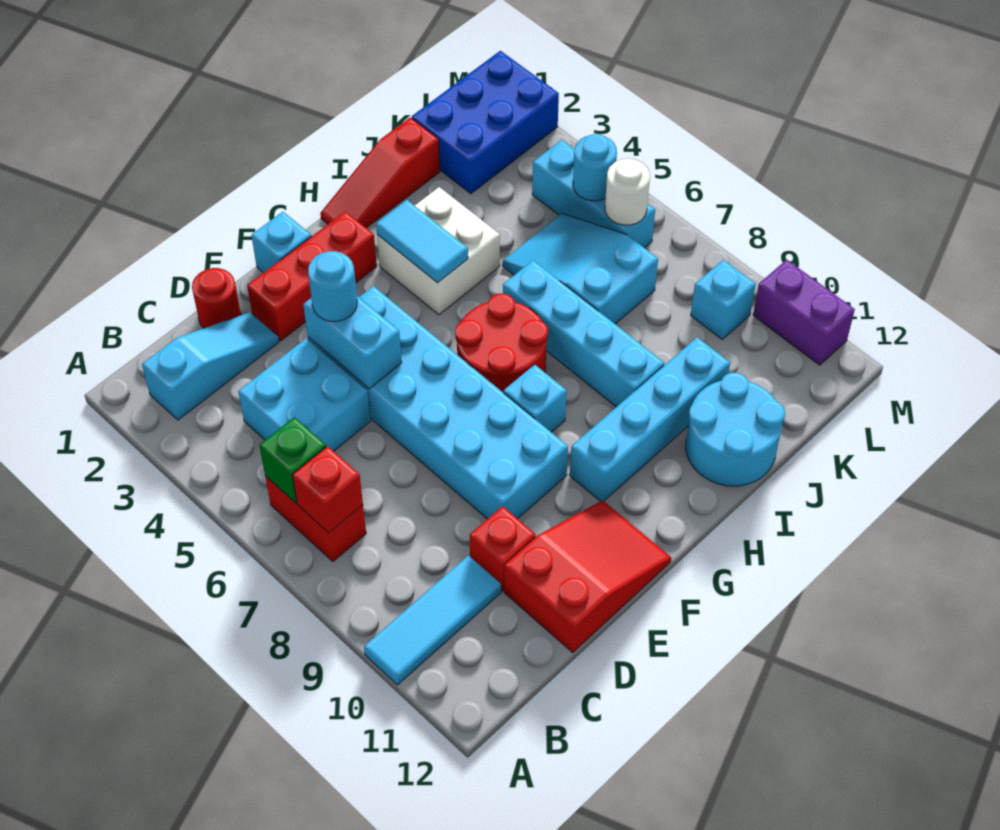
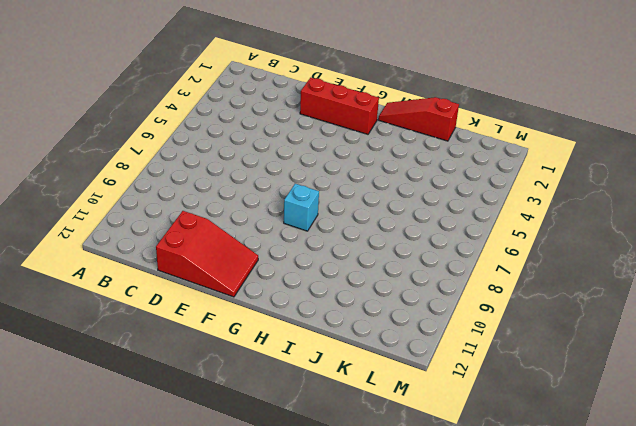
none -> cyan tile A10:C10 level 1
none -> cyan slope B2:D2 level 1 top B
none -> red brick B6:B7 level 1

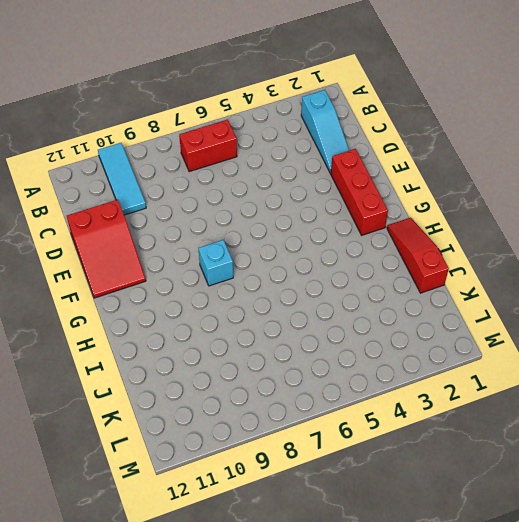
none -> cyan brick C4:D5 level 1
none -> red round brick D1 level 1
none -> red brick D10 level 1

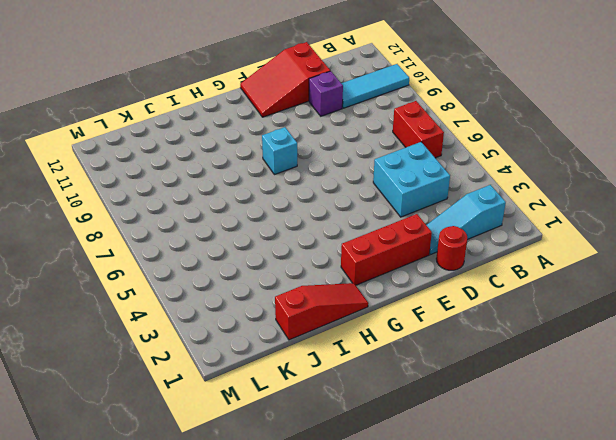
purple brick D10 level 1 -> red brick D10 level 1
none -> cyan brick E4:F9 level 1
none -> cyan brick F1 level 1
none -> red round brick G6:H7 level 1

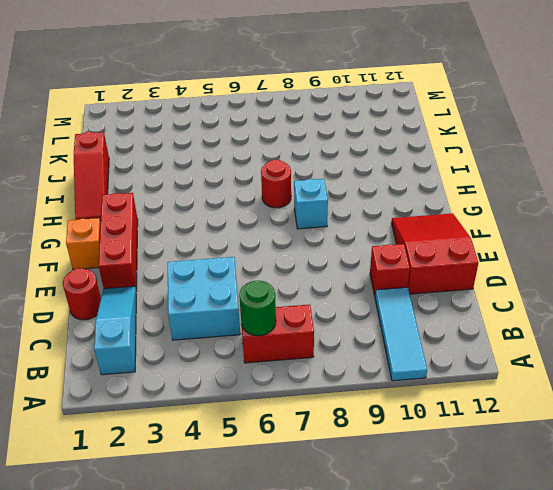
green round brick B6 level 2 -> green brick B6 level 2
orange brick F1 level 1 -> cyan brick F1 level 1
red round brick H7 level 1 -> red round brick G6:H7 level 1
none -> cyan brick E4:F9 level 1
none -> cyan brick G10:J10 level 1
none -> white brick H3:I4 level 1

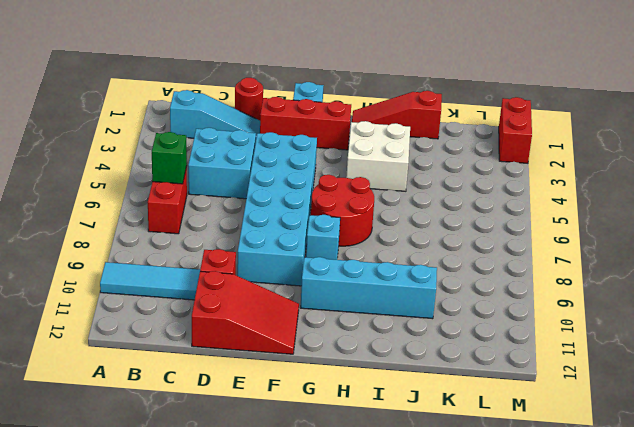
red brick M1:M2 level 1 -> blue brick K1:M2 level 1
none -> cyan brick I6:I9 level 1
none -> cyan round brick I11:J12 level 1
none -> cyan slope J5:K7 level 1 top 7

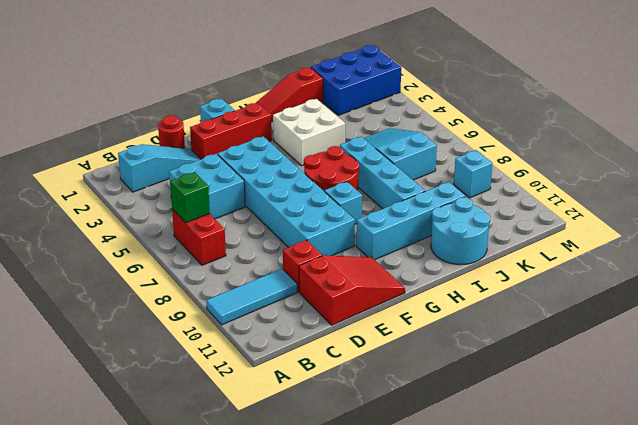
none -> cyan brick L4:L6 level 1
none -> purple brick M10:M11 level 1
none -> red brick B7 level 2

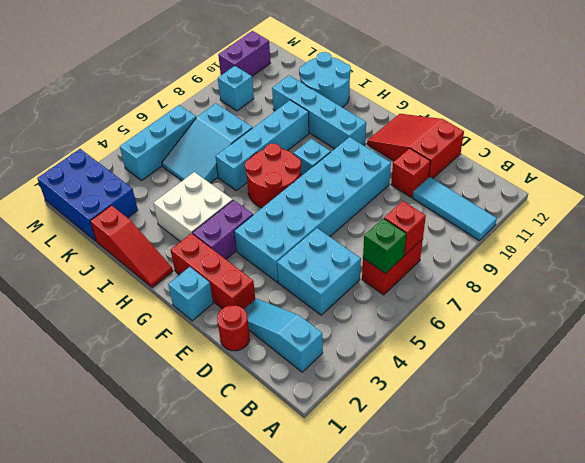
purple brick G3:G4 level 1 -> none
none -> cyan brick E4:E5 level 2
none -> cyan tile H3:H4 level 2
none -> cyan round brick L5 level 2

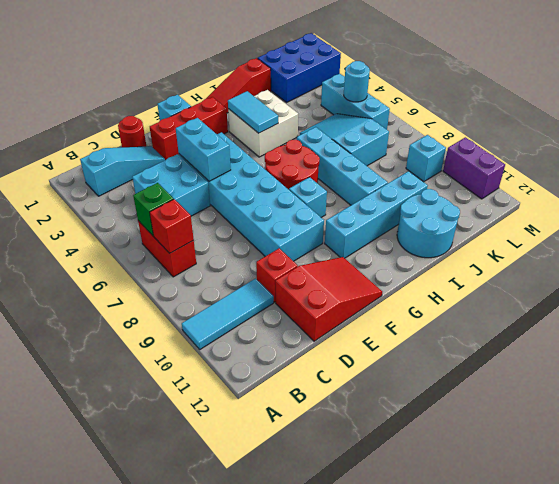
none -> white round brick L6 level 2
none -> cyan round brick E4 level 3

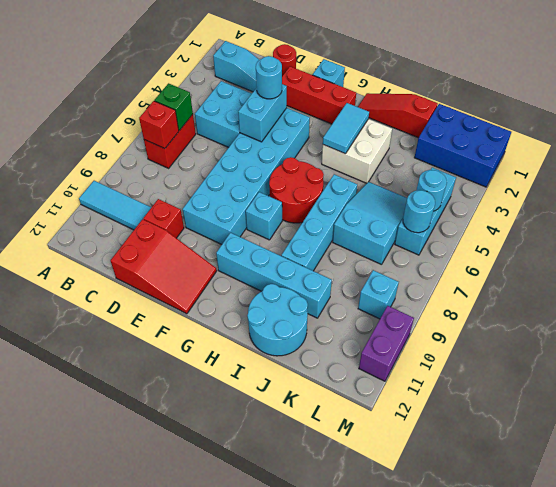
cyan round brick L6 level 2 -> white round brick L6 level 2

